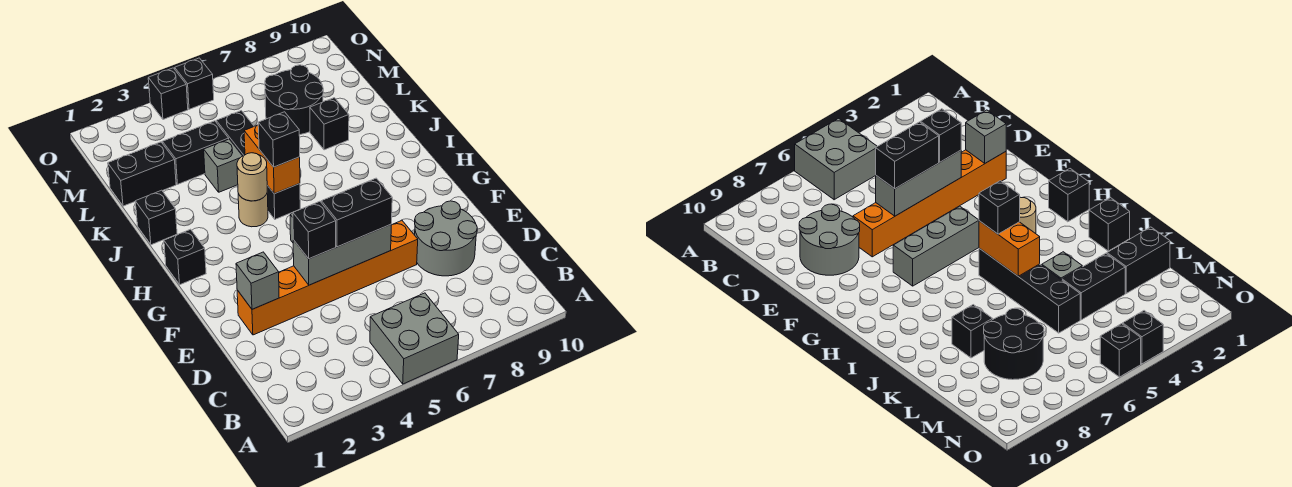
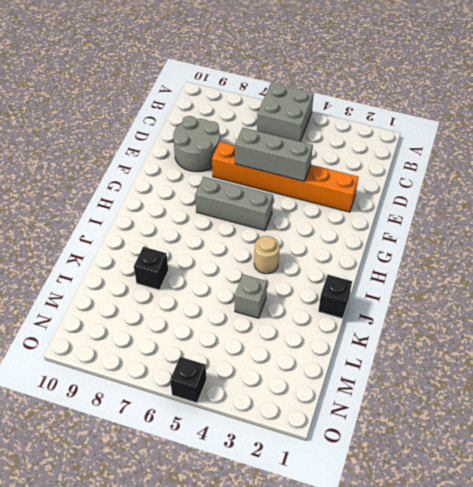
none -> black brick H1 level 1
none -> black brick I5:L5 level 1
none -> black brick L1:L2 level 1

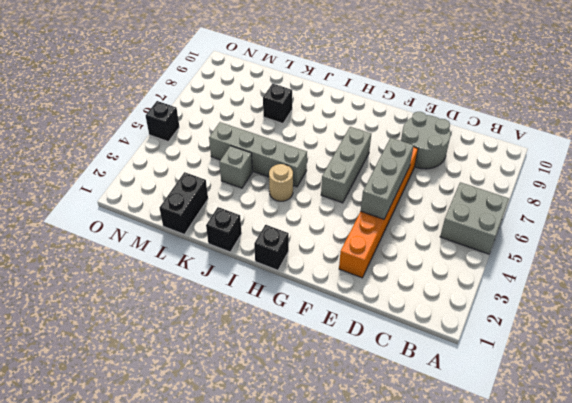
grey brick I5:L5 level 1 -> black brick I5:L5 level 1
none -> black brick L3:L4 level 1
none -> black round brick L7:M8 level 1
none -> black brick O4 level 1

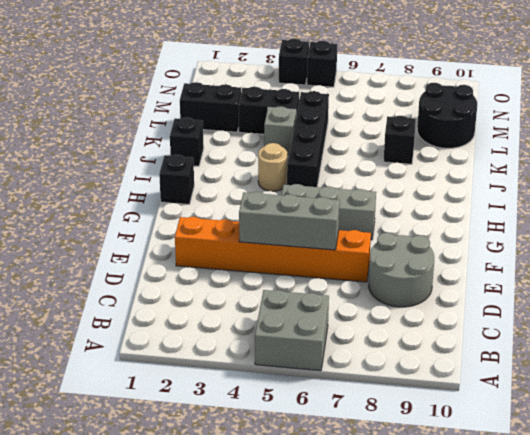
black round brick L9:M10 level 1 -> black round brick L7:M8 level 1
none -> grey brick E2 level 2
none -> tan round brick I4 level 2
none -> orange brick I5:J5 level 2

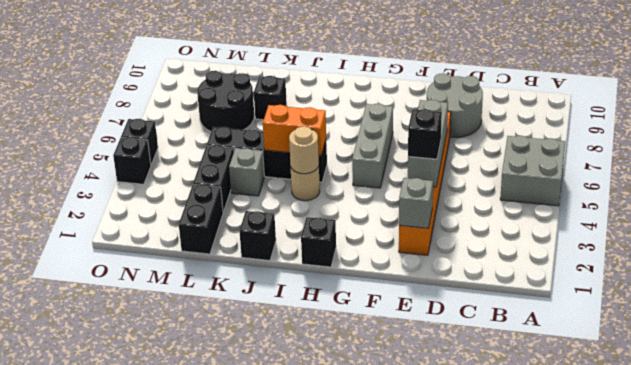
none -> black brick E5:E6 level 3
none -> black brick I5 level 3

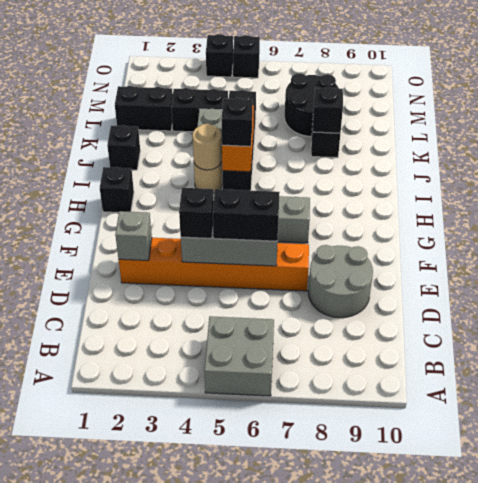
black brick K8 level 2 -> none

